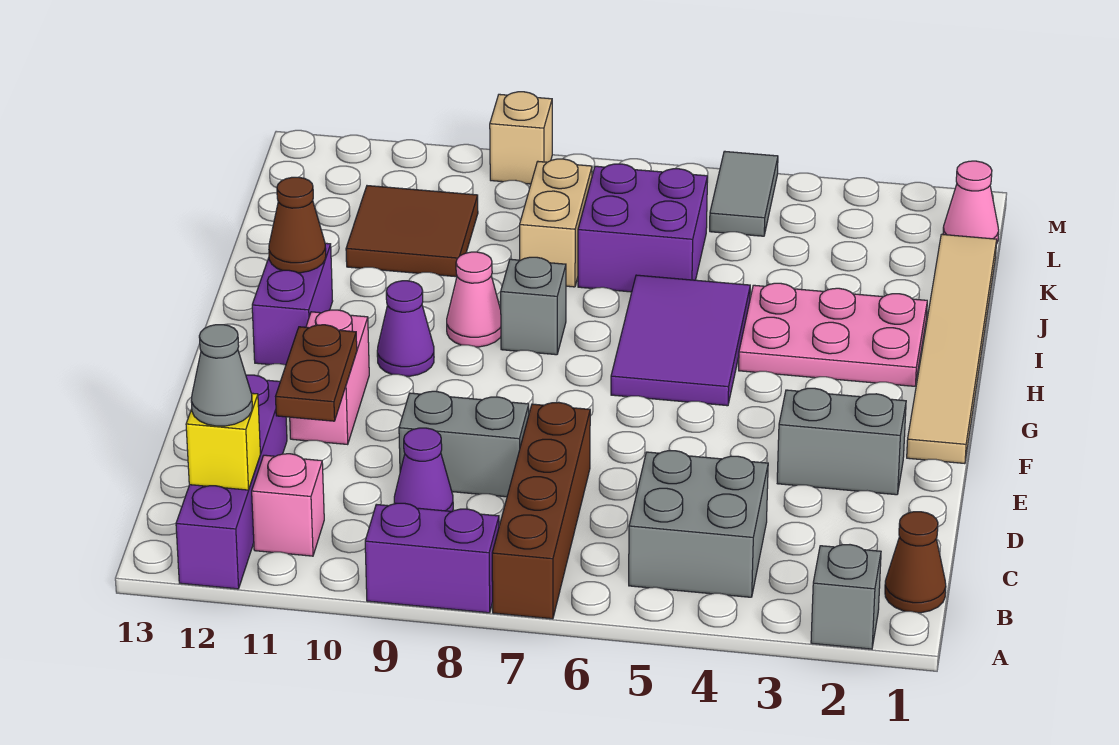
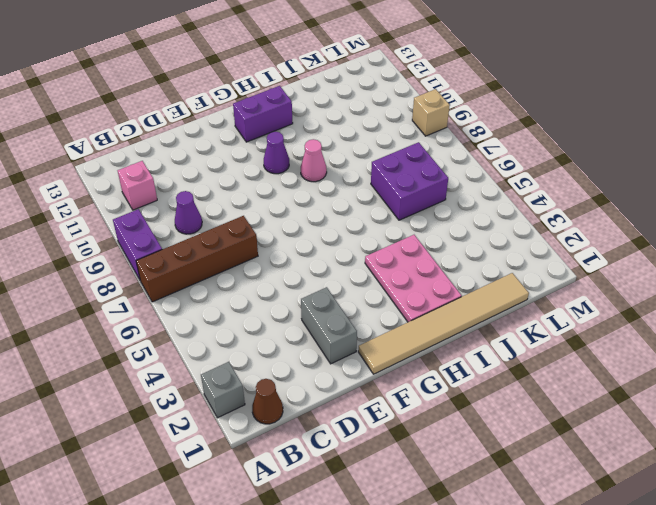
none -> purple brick A12:D12 level 1
none -> grey brick B4:C5 level 1
none -> grey brick D8:D9 level 1

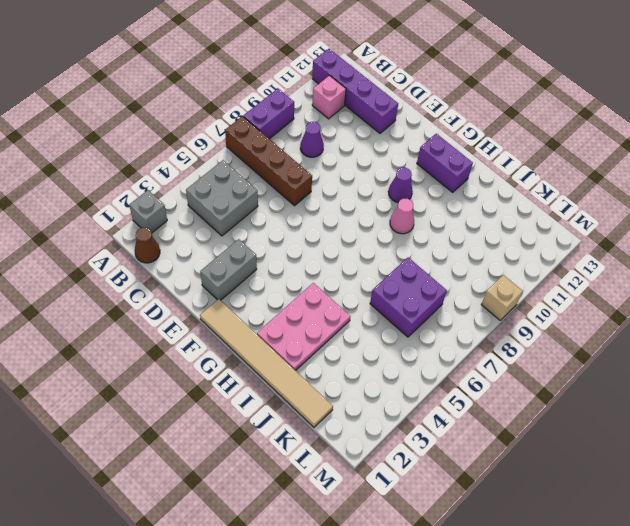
none -> grey brick D8:D9 level 1
none -> pink brick E11:F11 level 1
none -> purple tile G5:I6 level 1

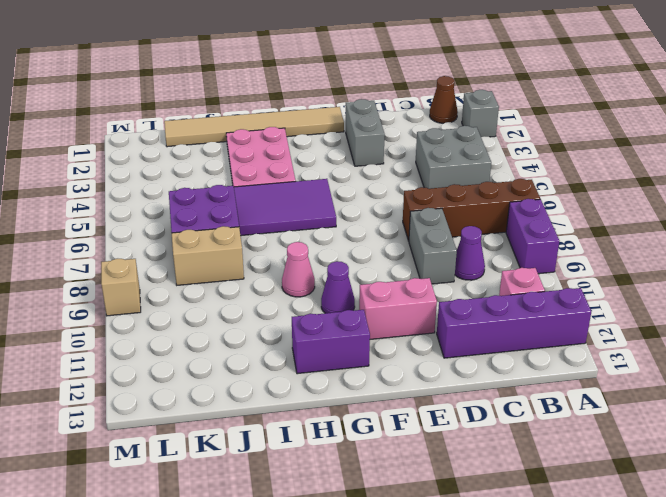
none -> grey brick H8 level 1
none -> brown tile J10:K11 level 1
none -> pink cone L1 level 1

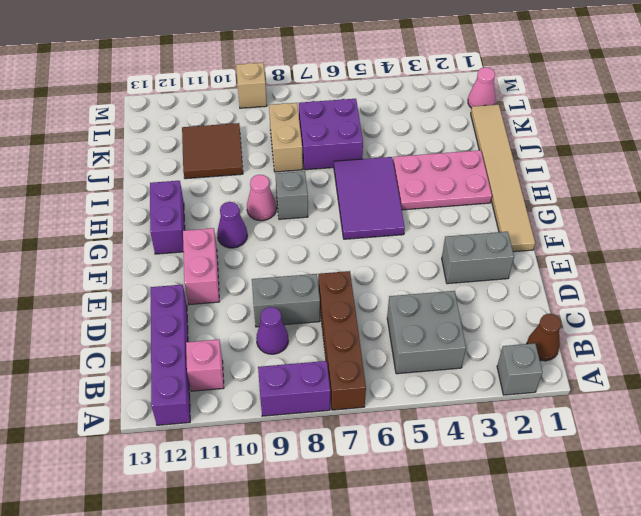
none -> grey tile L5:M5 level 1
none -> yellow brick B12 level 2
none -> brown plate D11:E11 level 2

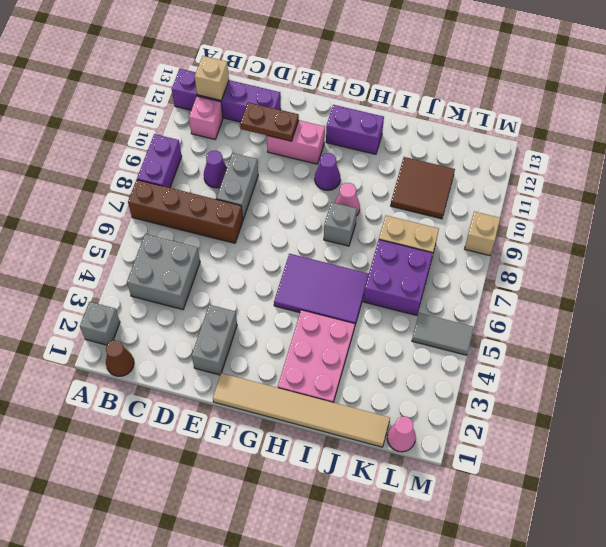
tan brick B12 level 2 -> yellow brick B12 level 2
none -> brown cone H12 level 2
none -> grey cone B12 level 3

